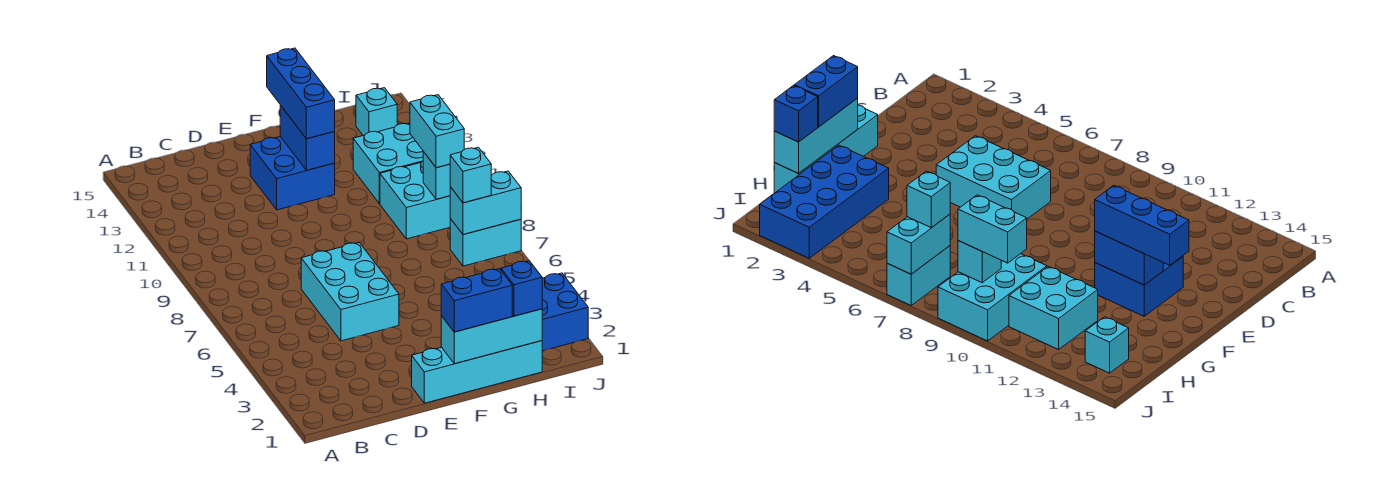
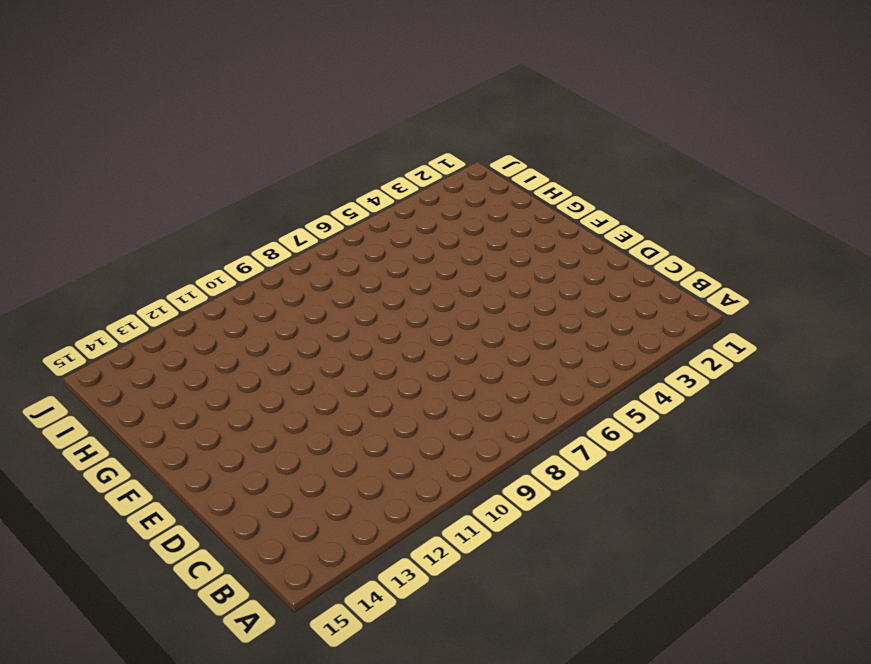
none -> cyan brick D5:E7 level 1
none -> cyan brick E1:H1 level 1
none -> blue brick E12:F13 level 1

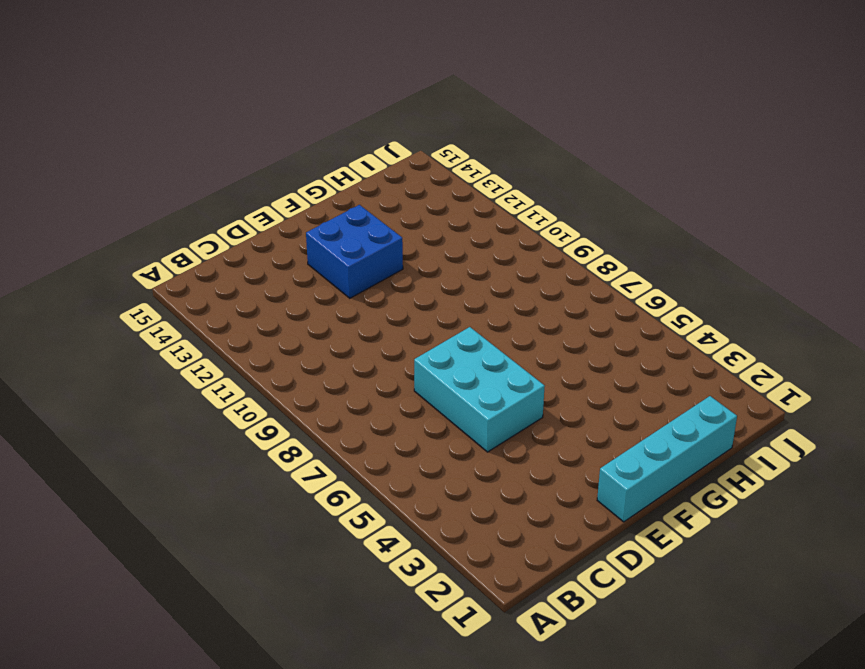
none -> blue brick G2:J3 level 1
none -> cyan brick H9:J10 level 1
none -> cyan brick H11:I12 level 1

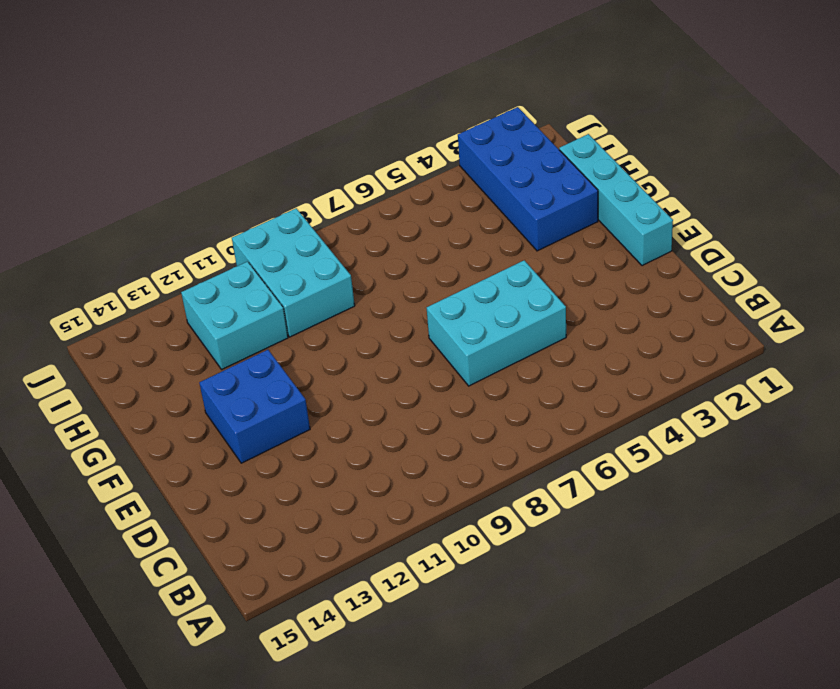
none -> cyan brick I7:J7 level 1
none -> cyan brick I14 level 1
none -> cyan brick F1:H1 level 2

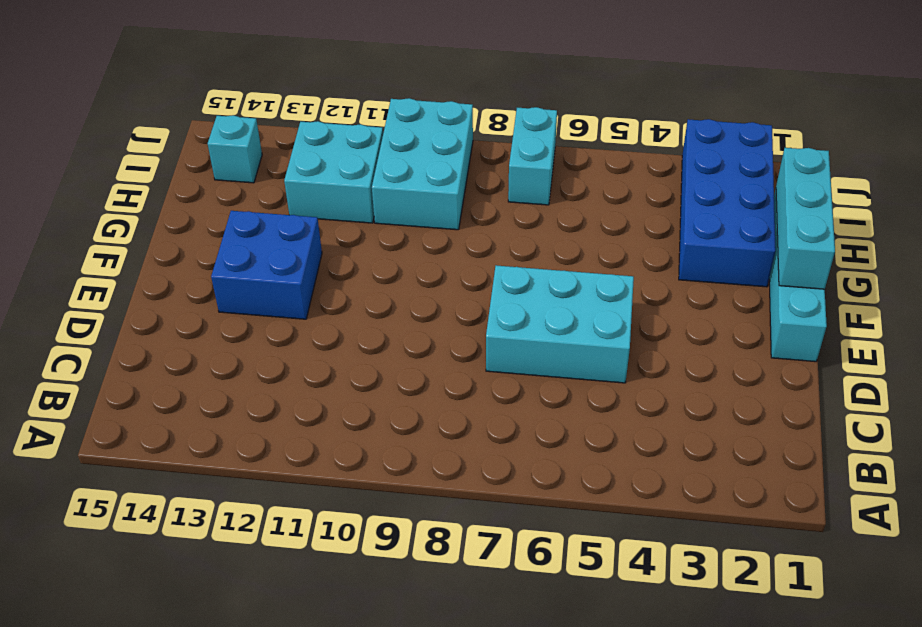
none -> blue brick F12:F13 level 2
none -> cyan brick I7:J7 level 2
none -> cyan brick I9 level 2

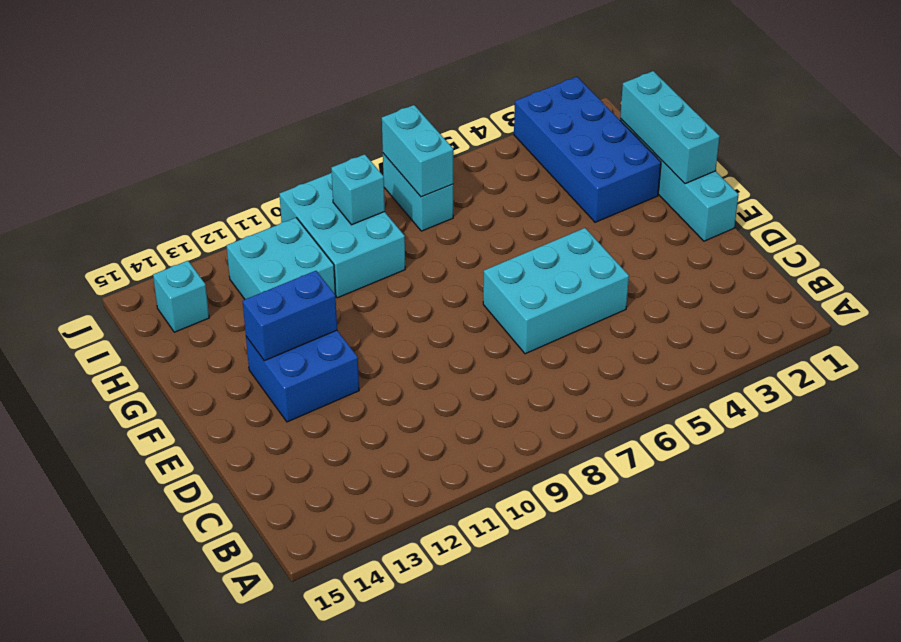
none -> blue brick F1:G1 level 3
none -> blue brick F12:F14 level 3
none -> blue brick H1 level 3

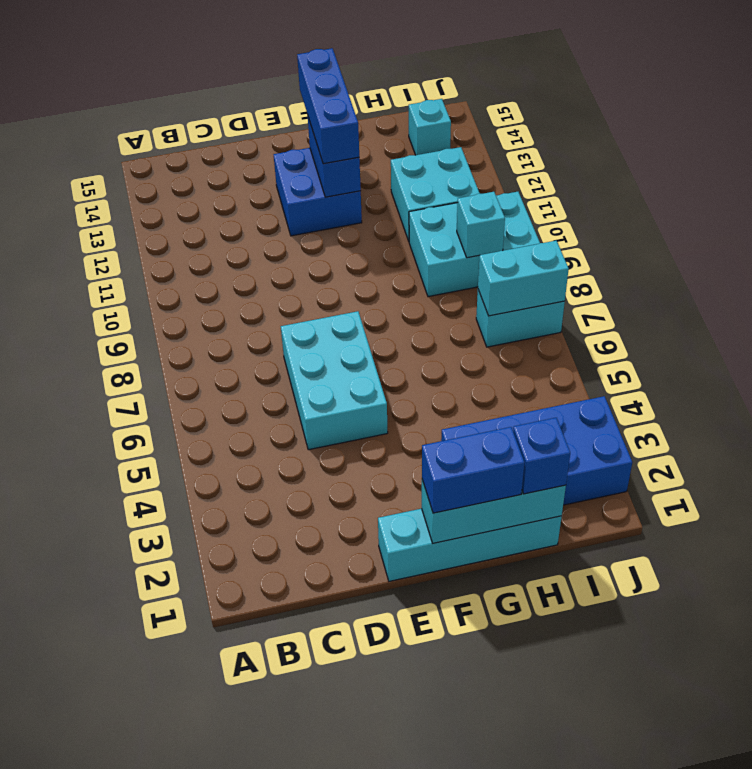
none -> cyan brick I7 level 3
none -> cyan brick I9:I10 level 3

